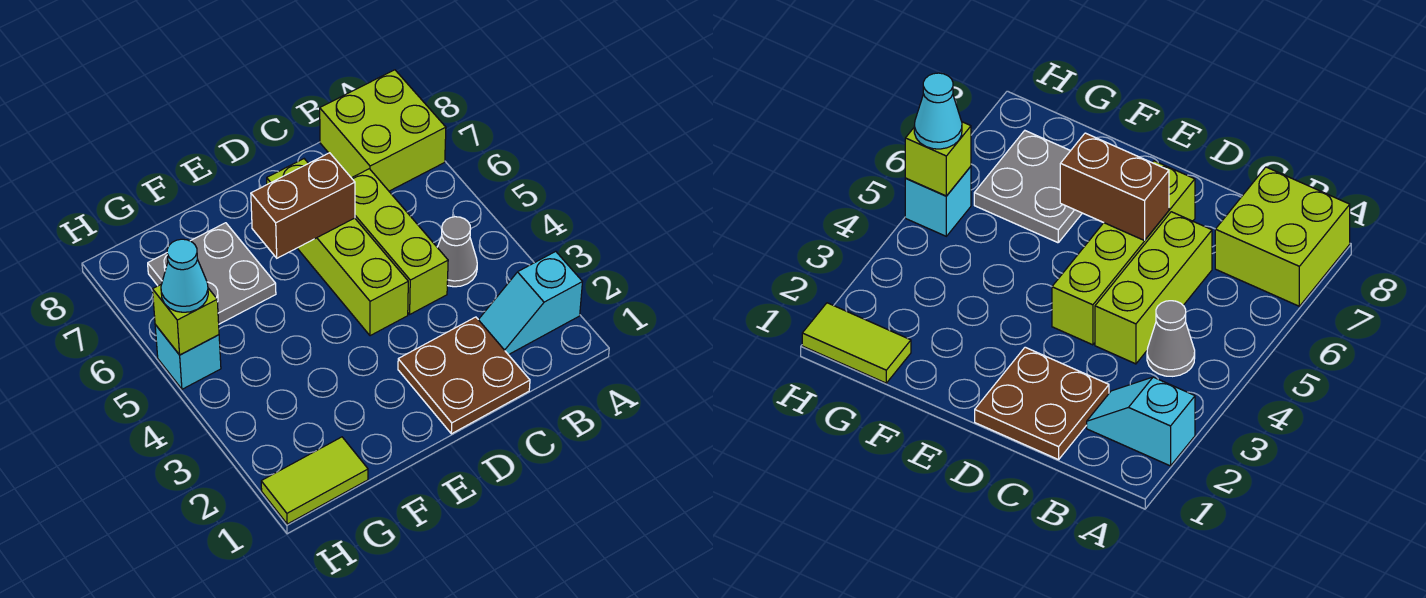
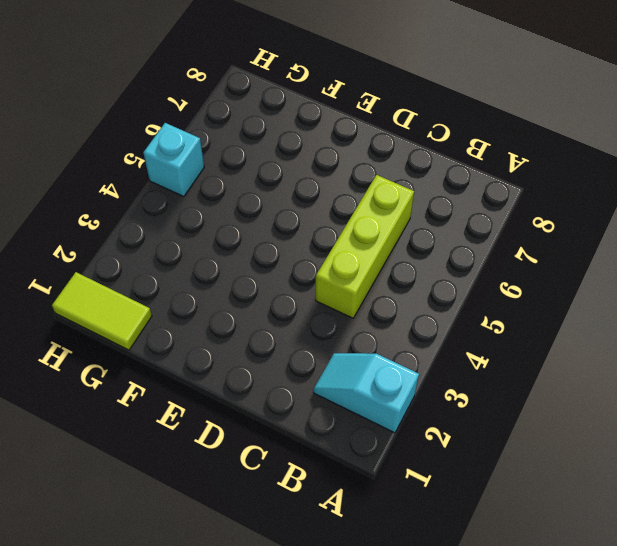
none -> lime brick A7:B8 level 1
none -> grey cone B4 level 1
none -> brown plate C1:D2 level 1

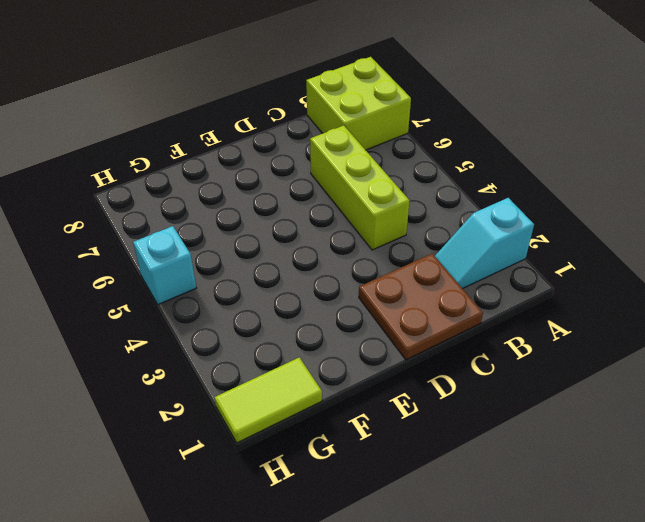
none -> grey cone B4 level 1
none -> lime brick D4:D7 level 1
none -> grey plate F6:G7 level 1

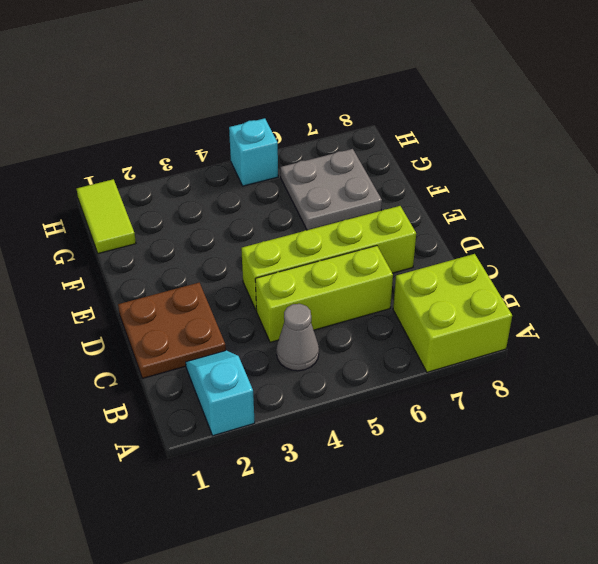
none -> brown brick D6:E6 level 2
none -> lime brick H5 level 2
none -> cyan cone H5 level 3

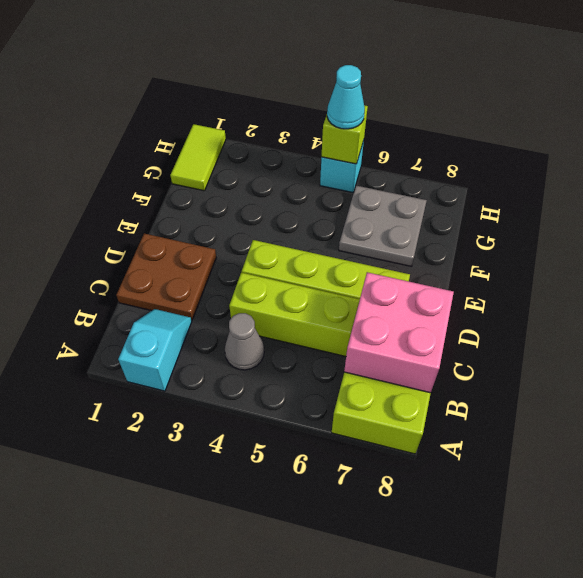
pink brick B7:C8 level 2 -> none
none -> brown brick D6:E6 level 2

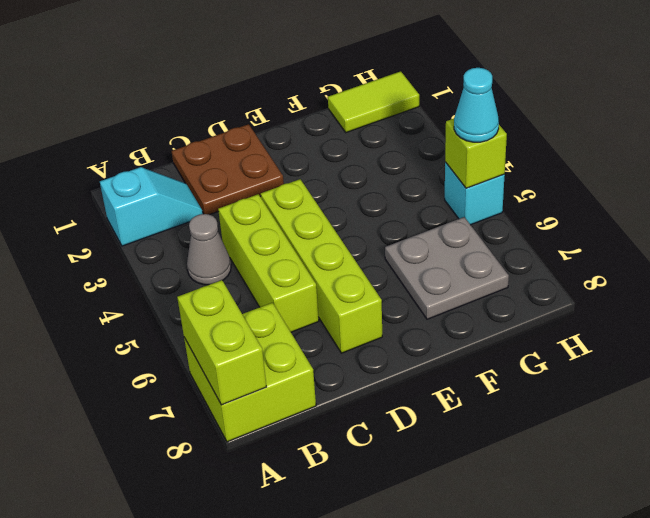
lime brick A7:A8 level 2 -> none
none -> brown brick D6:E6 level 2

